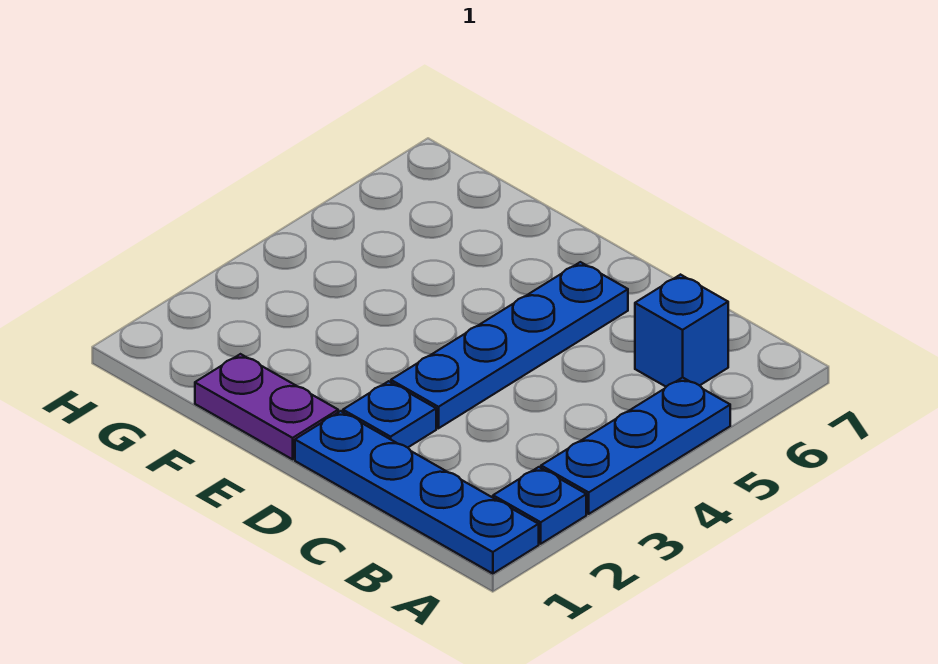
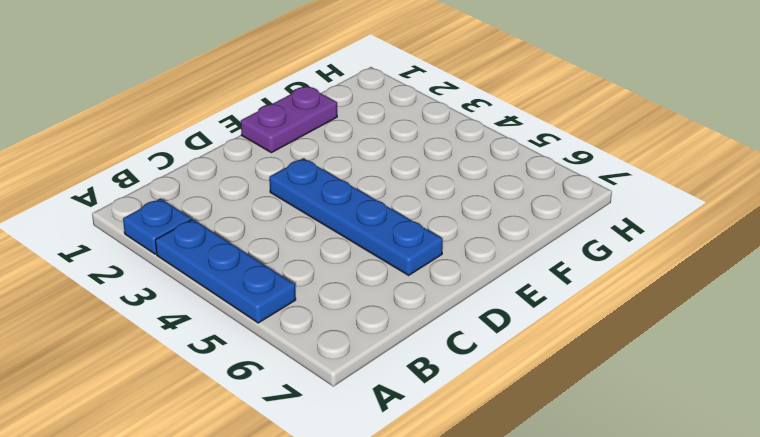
none -> blue plate A1:D1 level 1
none -> blue brick B6 level 1

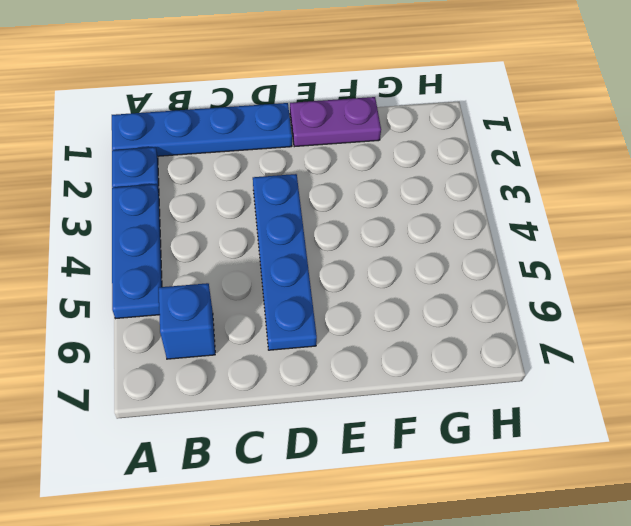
none -> blue plate D2 level 1

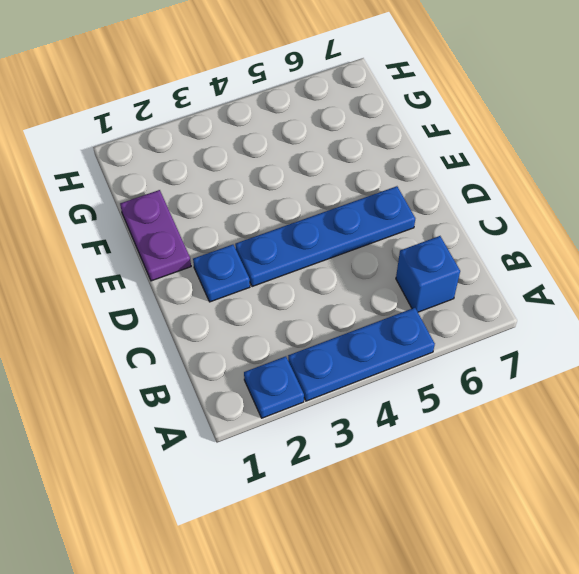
none -> blue plate A1:D1 level 1

